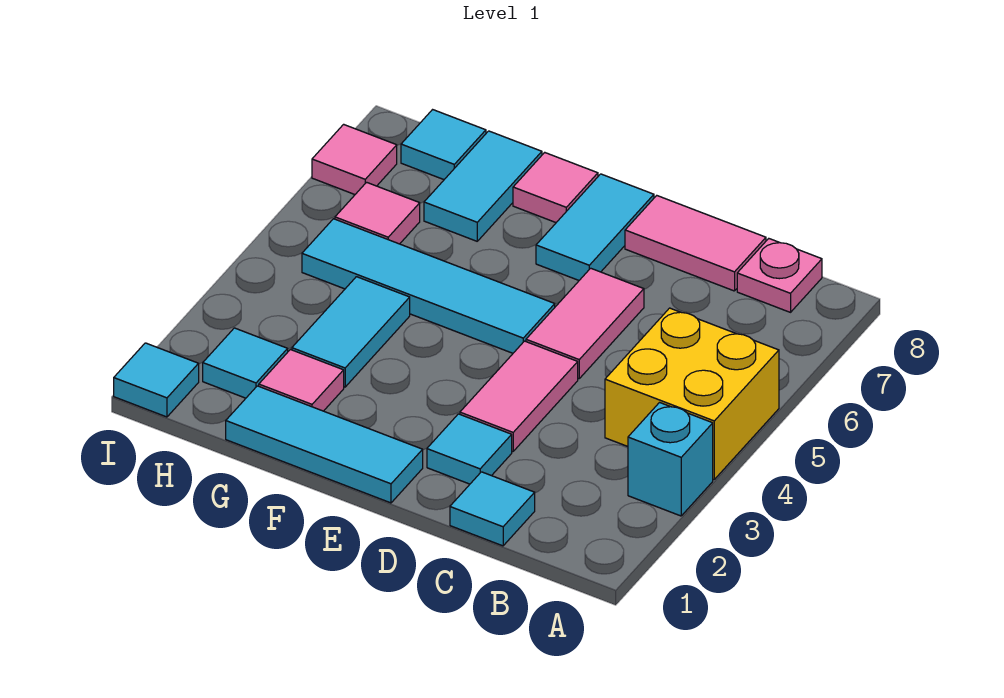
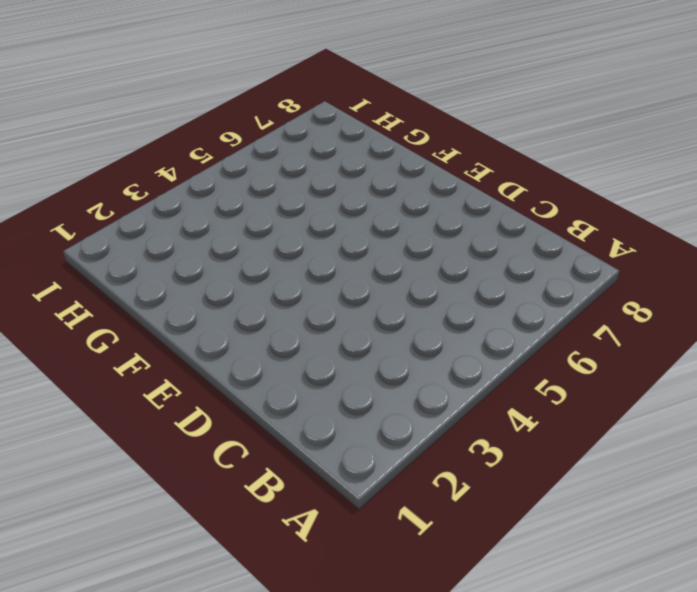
none -> cyan brick A3 level 1
none -> yellow brick A4:B5 level 1
none -> pink plate B8 level 1

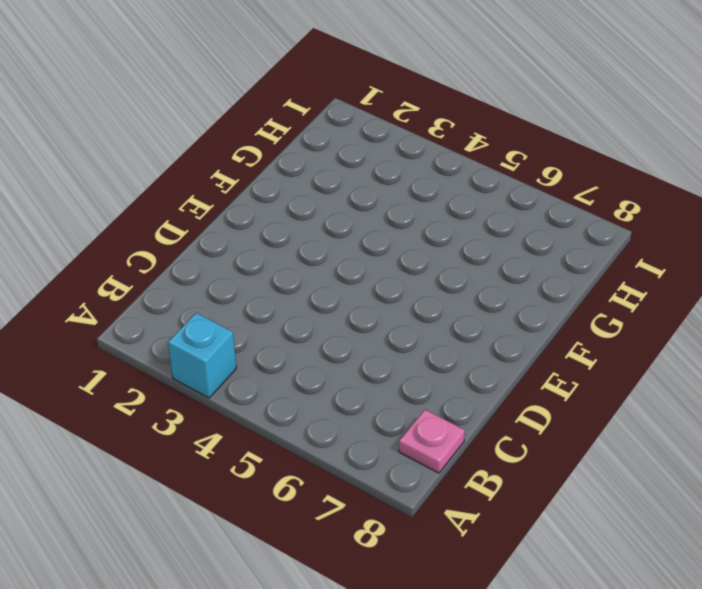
none -> yellow brick A4:B5 level 1
none -> cyan tile C1 level 1
none -> pink tile C8:D8 level 1

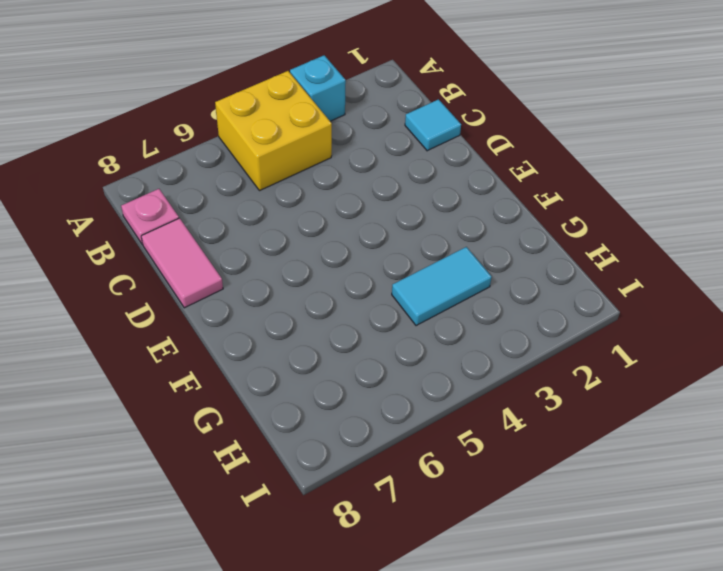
none -> cyan tile D2 level 1
none -> pink tile D3:D4 level 1
none -> pink tile D5:D6 level 1

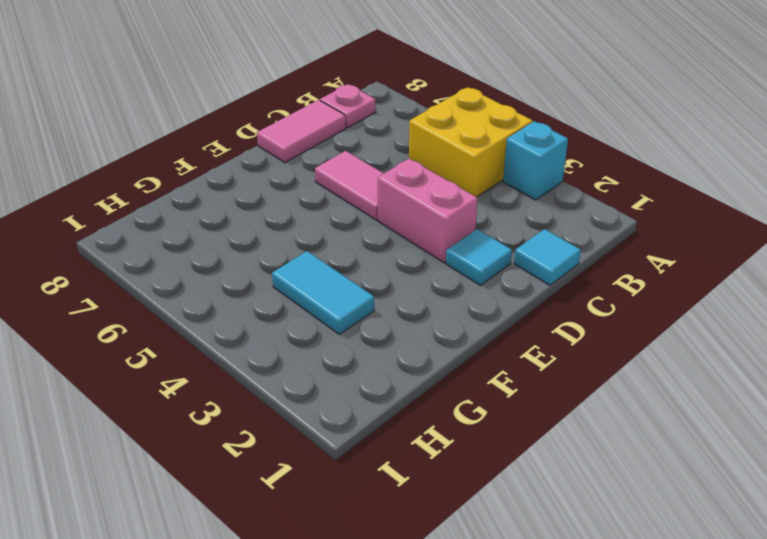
pink brick D3:D4 level 1 -> pink tile D3:D4 level 1
none -> cyan tile E1:G1 level 1
none -> cyan tile E5:H5 level 1
none -> cyan tile E7:E8 level 1

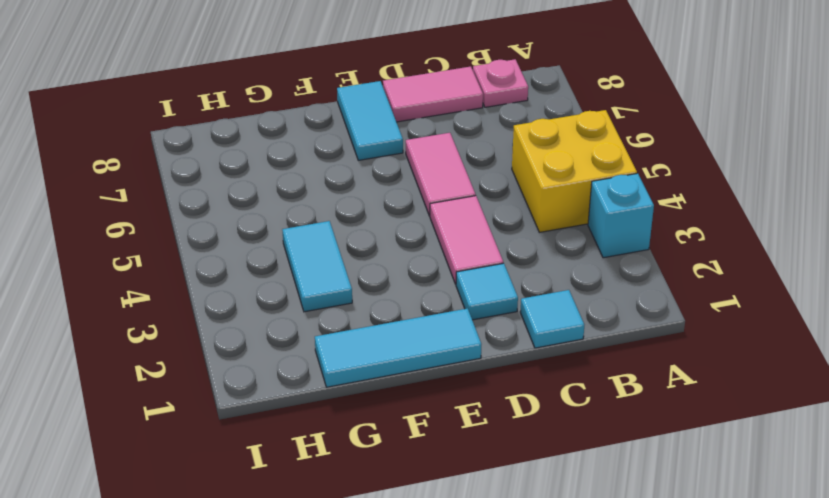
none -> cyan tile E5:H5 level 1
none -> pink tile F8 level 1
none -> pink tile G2 level 1

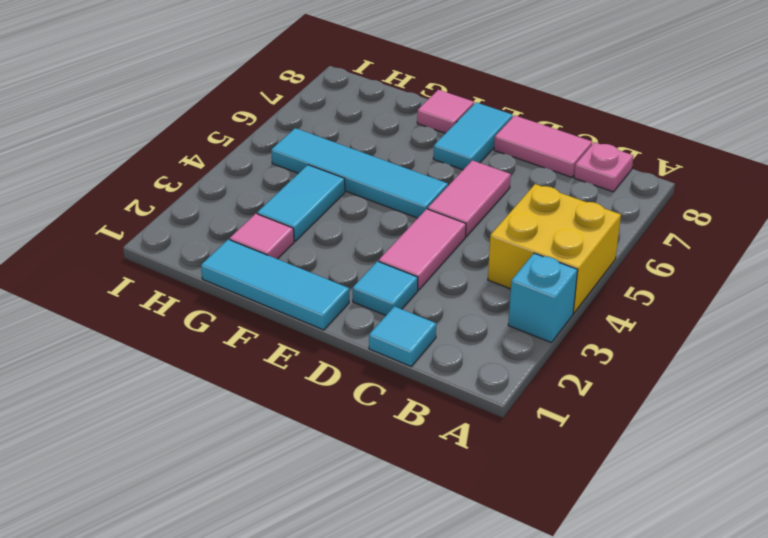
none -> cyan tile G7:G8 level 1
none -> cyan tile H2 level 1
none -> pink tile H6 level 1

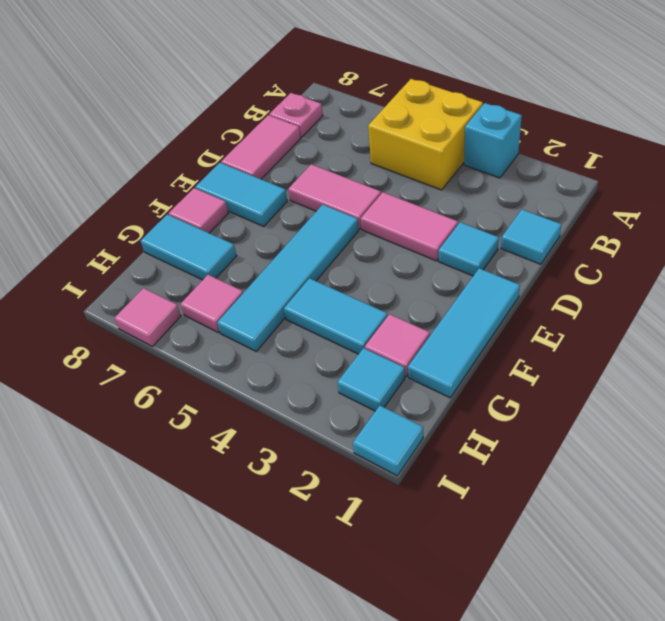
none -> cyan tile H8 level 1

